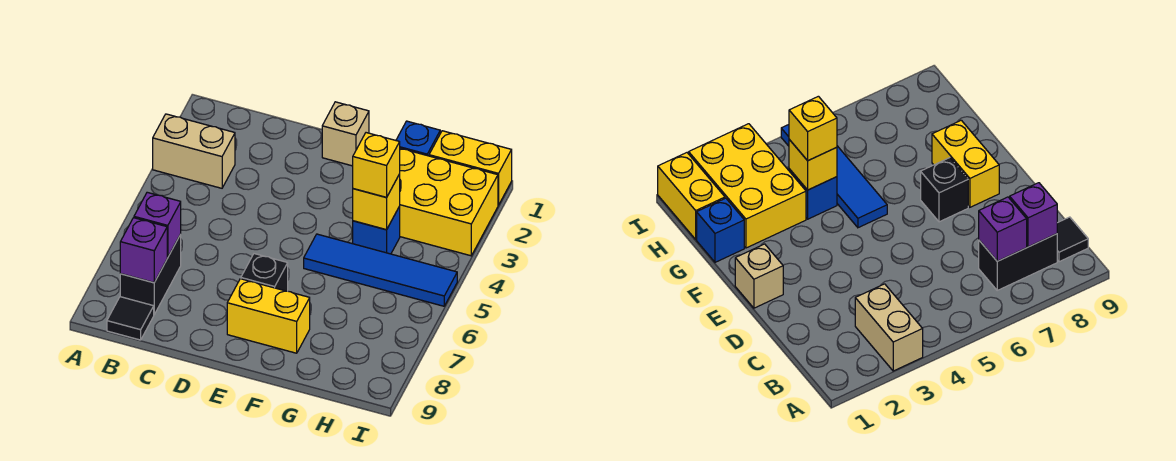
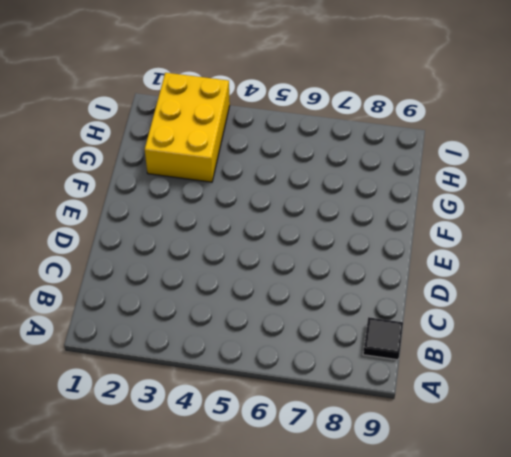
none -> tan brick A3:B3 level 1
none -> black brick B7:B8 level 1
none -> tan brick E1 level 1

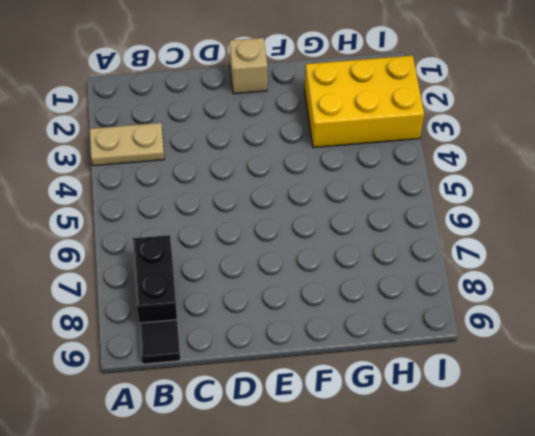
tan plate A3:B3 level 1 -> tan brick A3:B3 level 1
none -> black brick E7 level 1
none -> yellow brick E8:F8 level 1
none -> blue tile F5:I5 level 1

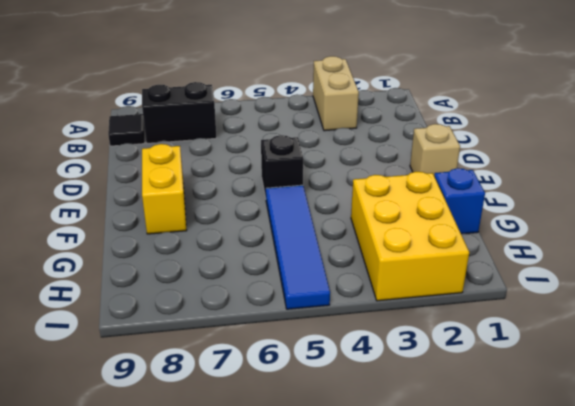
black brick E5 level 1 -> black brick E7 level 1
none -> blue brick G4 level 1
none -> yellow brick H1:I1 level 1
none -> purple brick B7 level 2

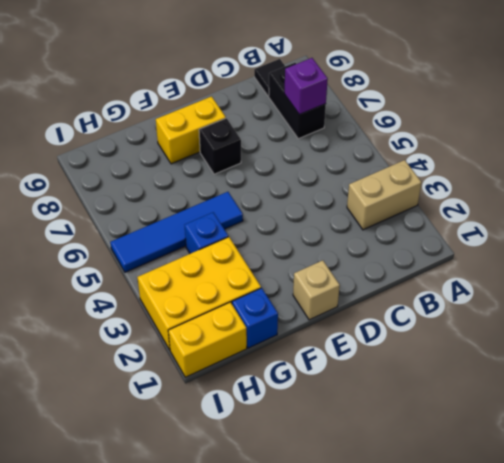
none -> purple brick B8 level 2
none -> yellow brick G4 level 2
none -> yellow brick G4 level 3

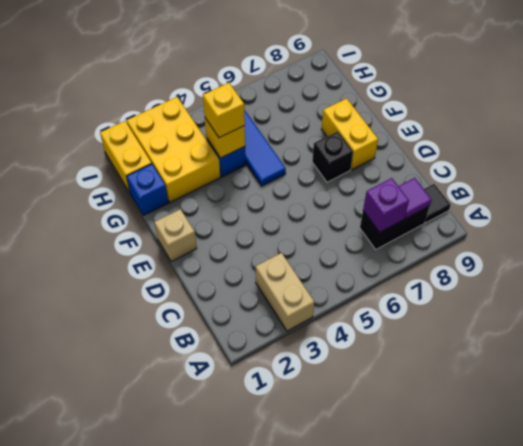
purple tile B8 level 2 -> purple brick B8 level 2

